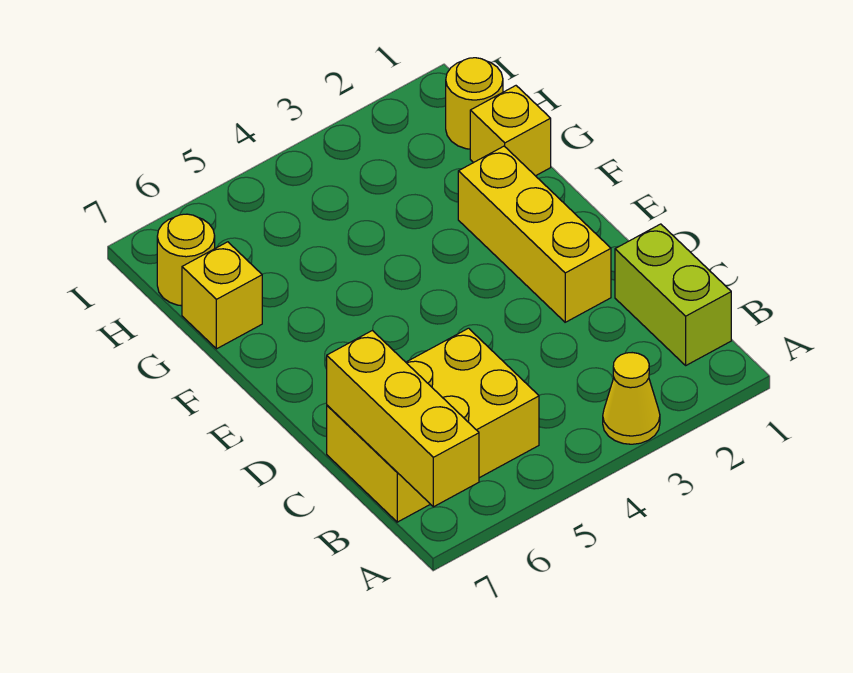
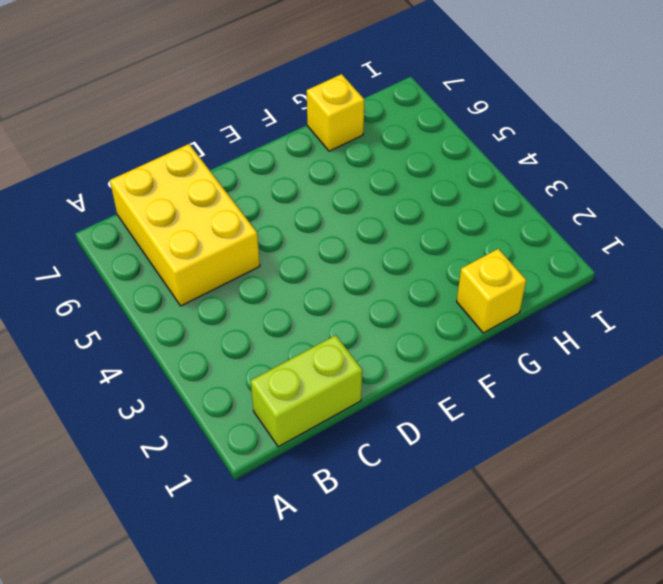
none -> yellow cone A3 level 1
none -> yellow brick D2:F2 level 1

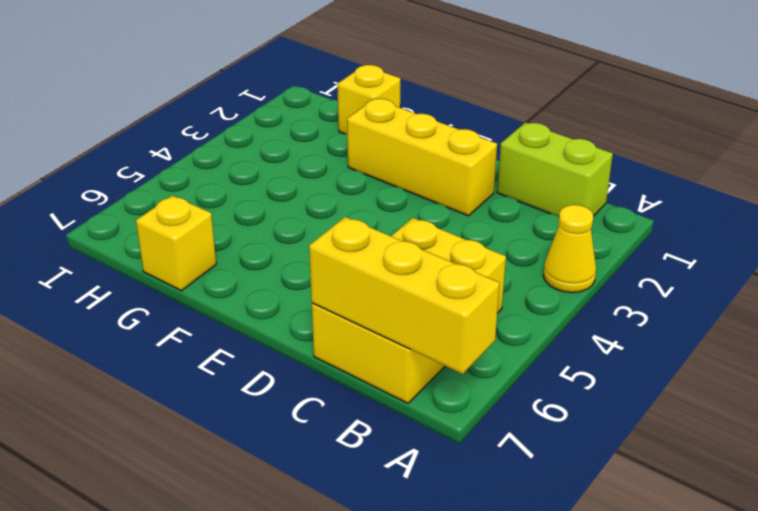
none -> yellow round brick H1 level 1
none -> yellow round brick H7 level 1

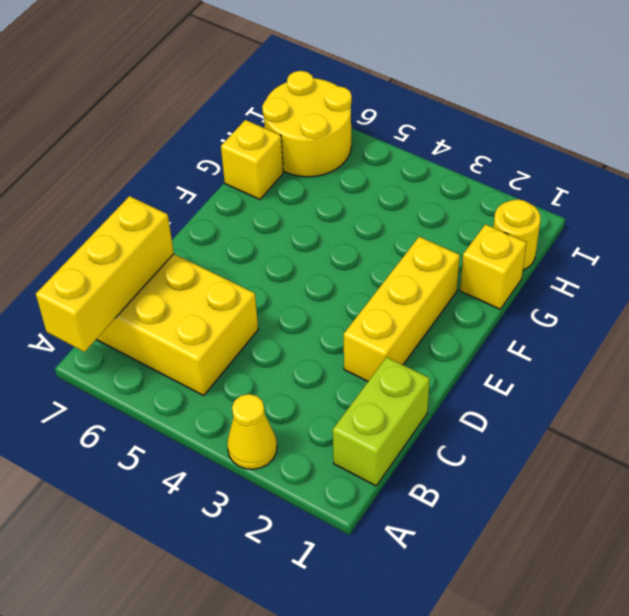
yellow round brick H6:I7 level 1 -> yellow round brick H7 level 1

